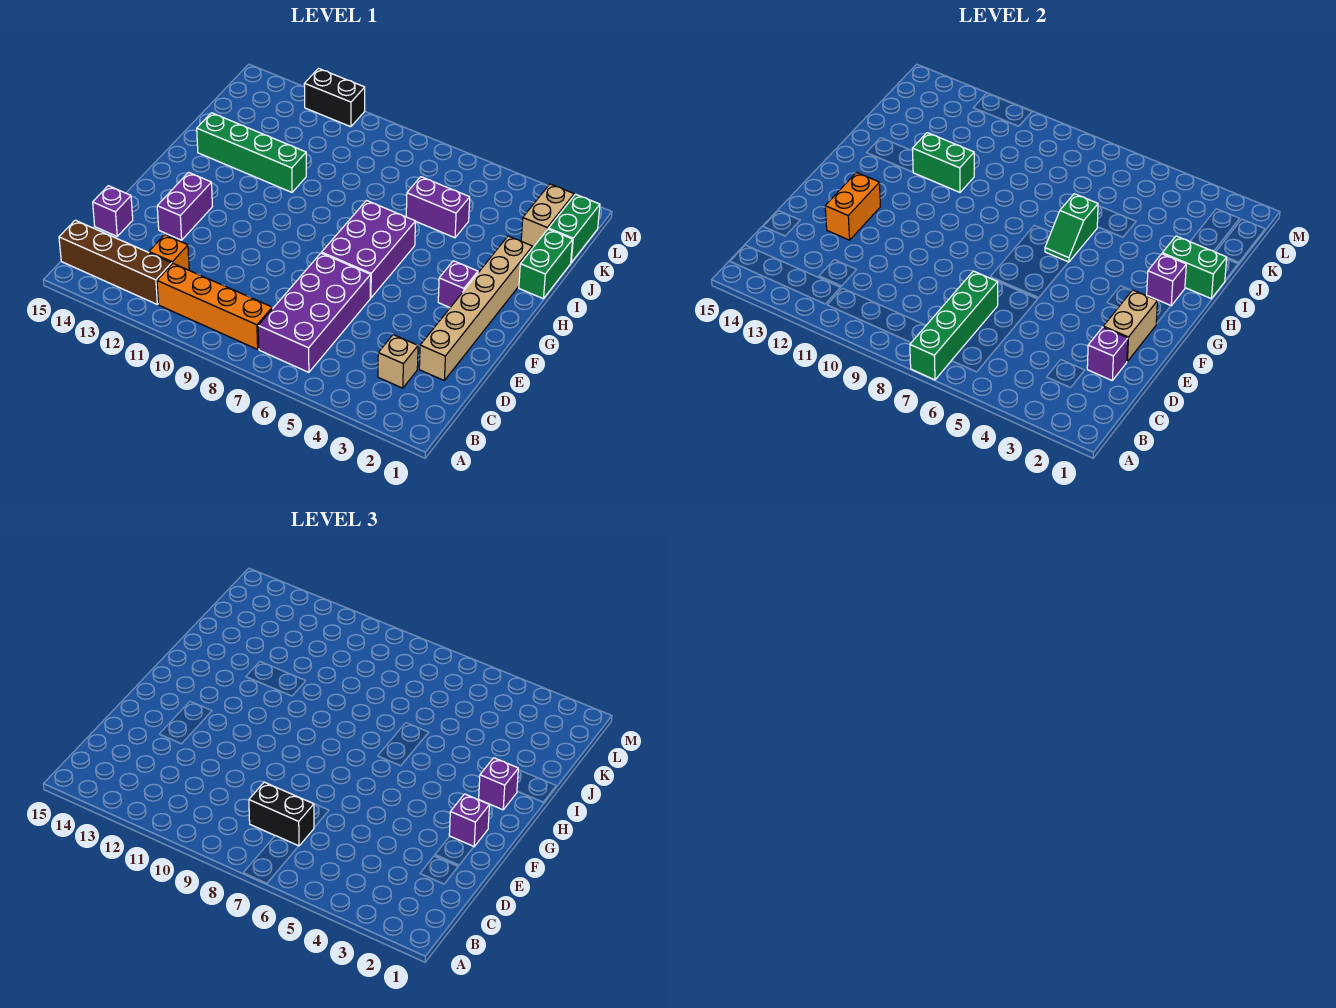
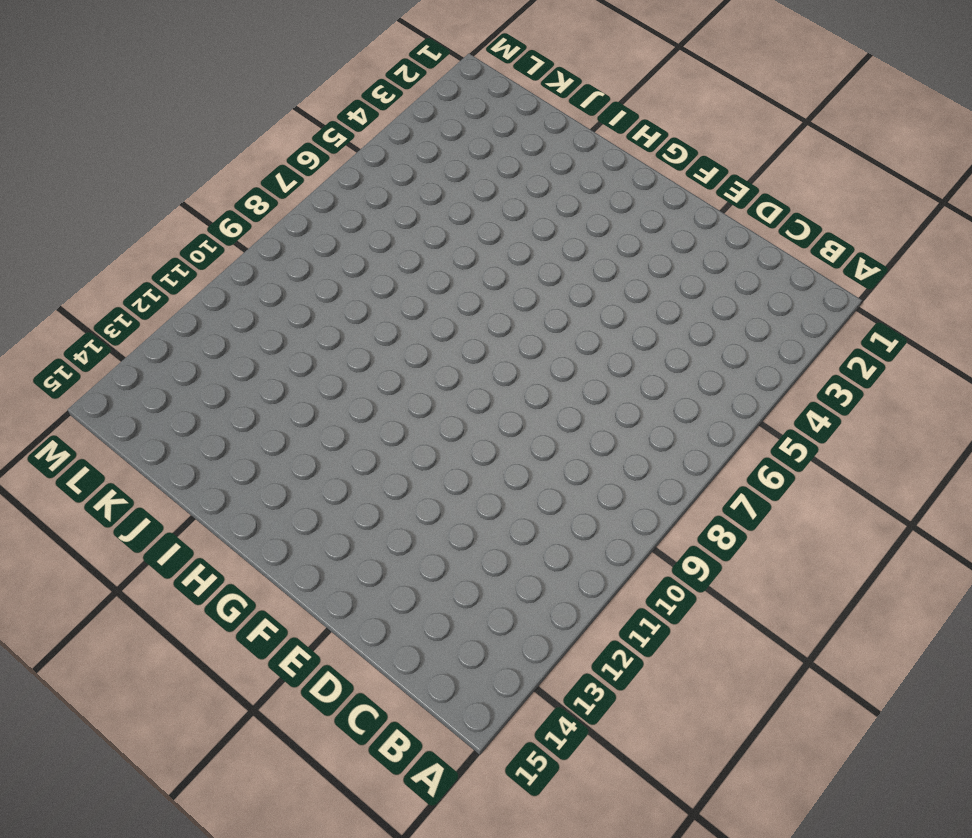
none -> purple brick B6:E7 level 1
none -> orange brick B8:B11 level 1
none -> brown brick B12:B15 level 1

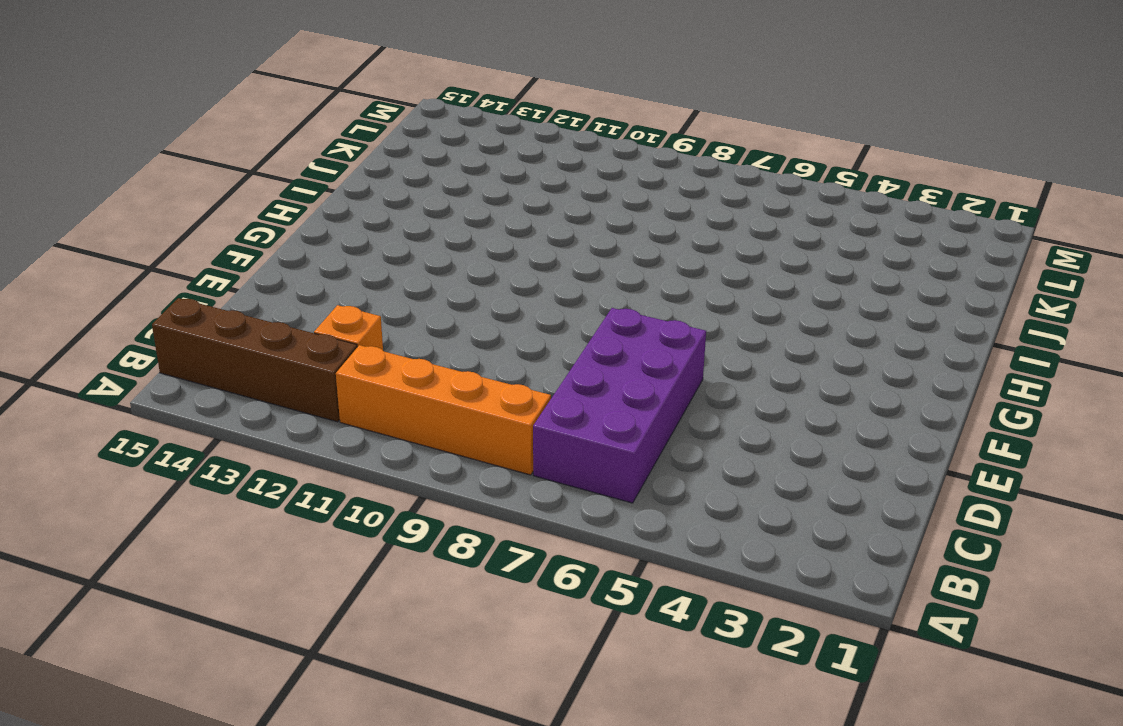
none -> tan brick C3 level 1
none -> tan brick D2:I2 level 1
none -> purple brick D15 level 1

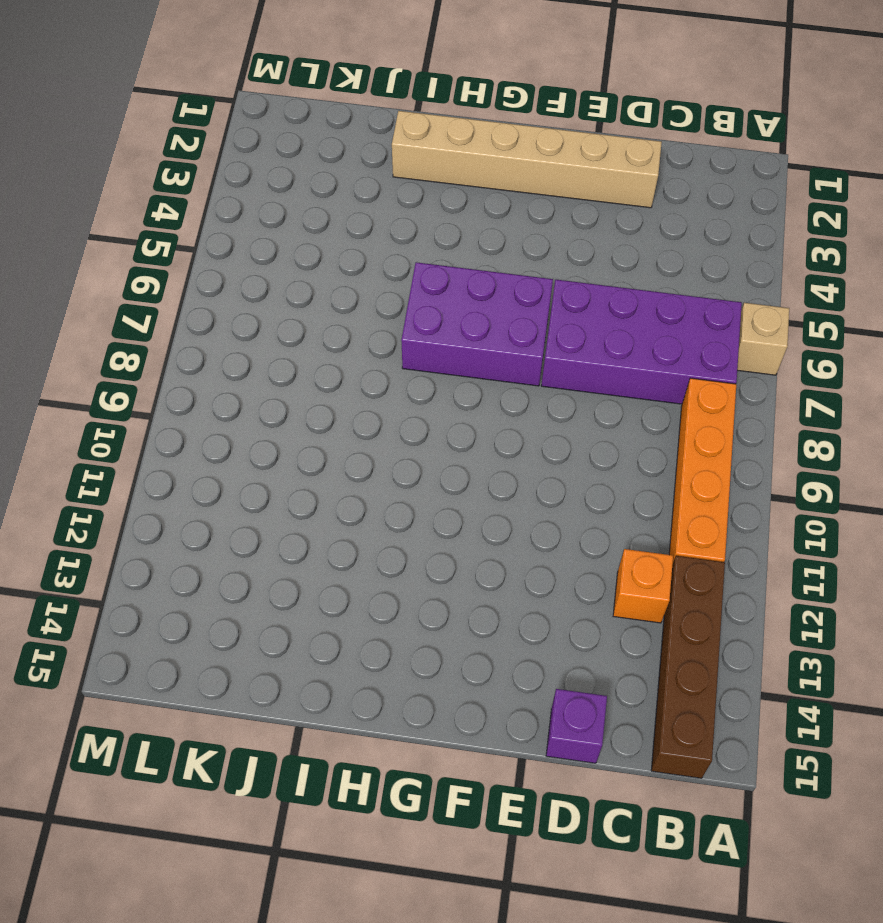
tan brick A6 level 1 -> tan brick C3 level 1
none -> purple brick E13:F13 level 1
none -> purple brick G3 level 1
none -> green brick I1:J1 level 1

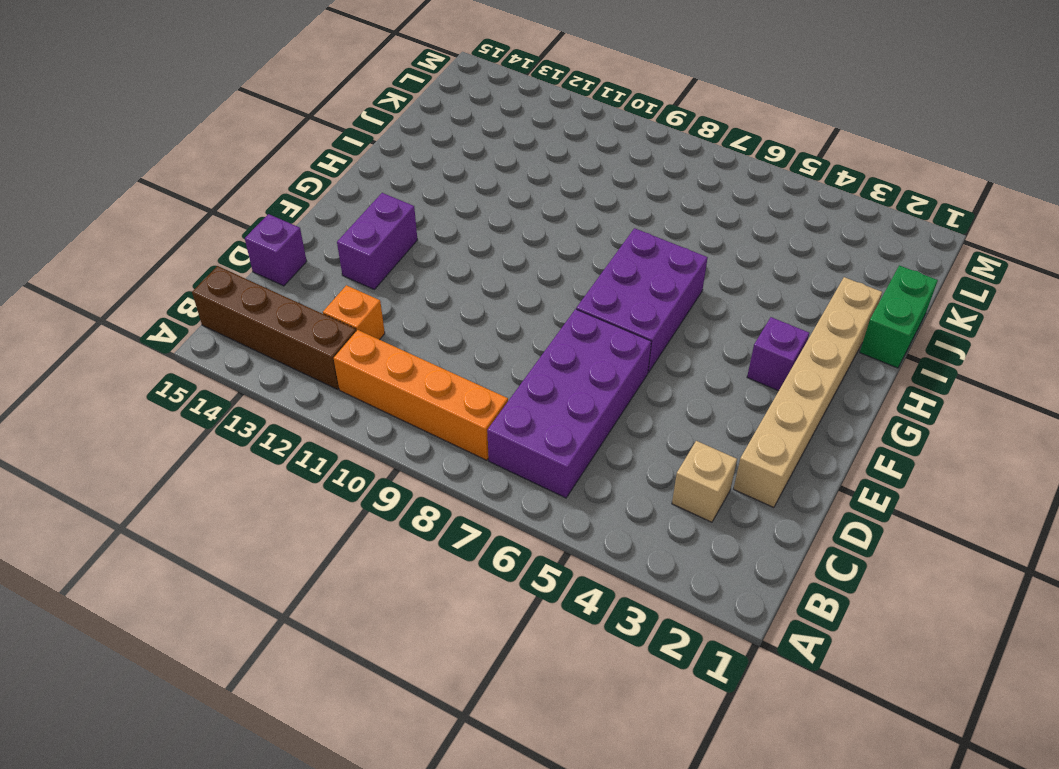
none -> green brick I11:I14 level 1
none -> purple brick J5:J6 level 1
none -> green brick K1:L1 level 1

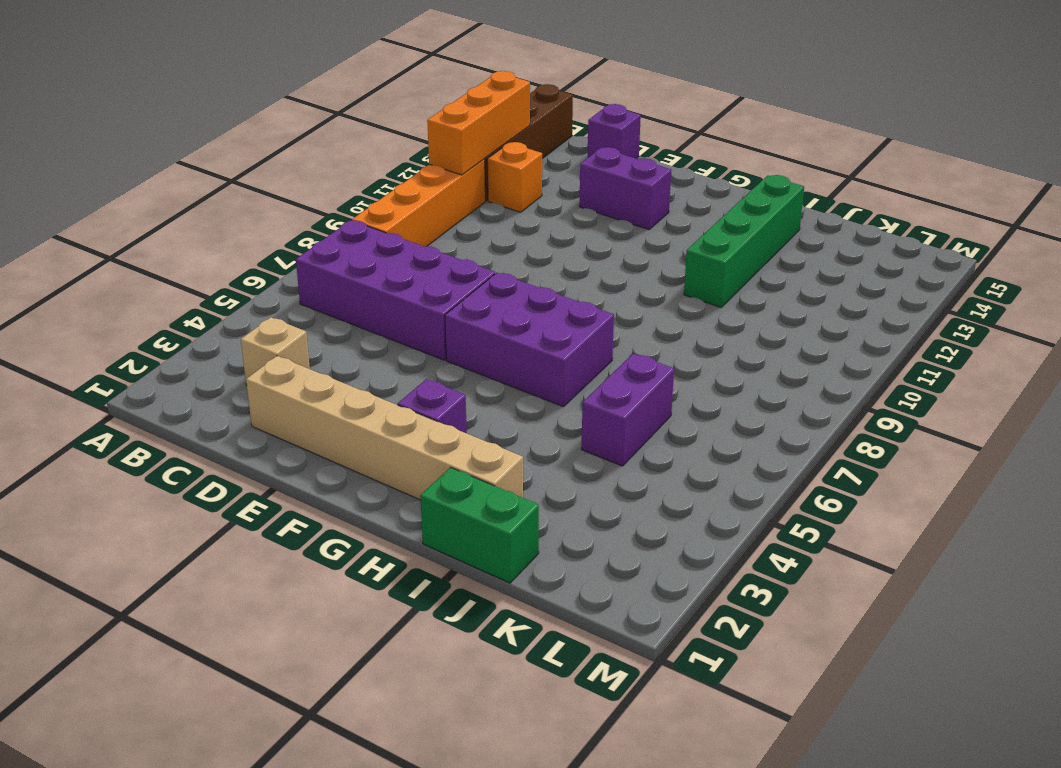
orange brick B11:B13 level 2 -> none
none -> green brick K1:L1 level 1
none -> tan brick K2:L2 level 1
none -> black brick M11:M12 level 1

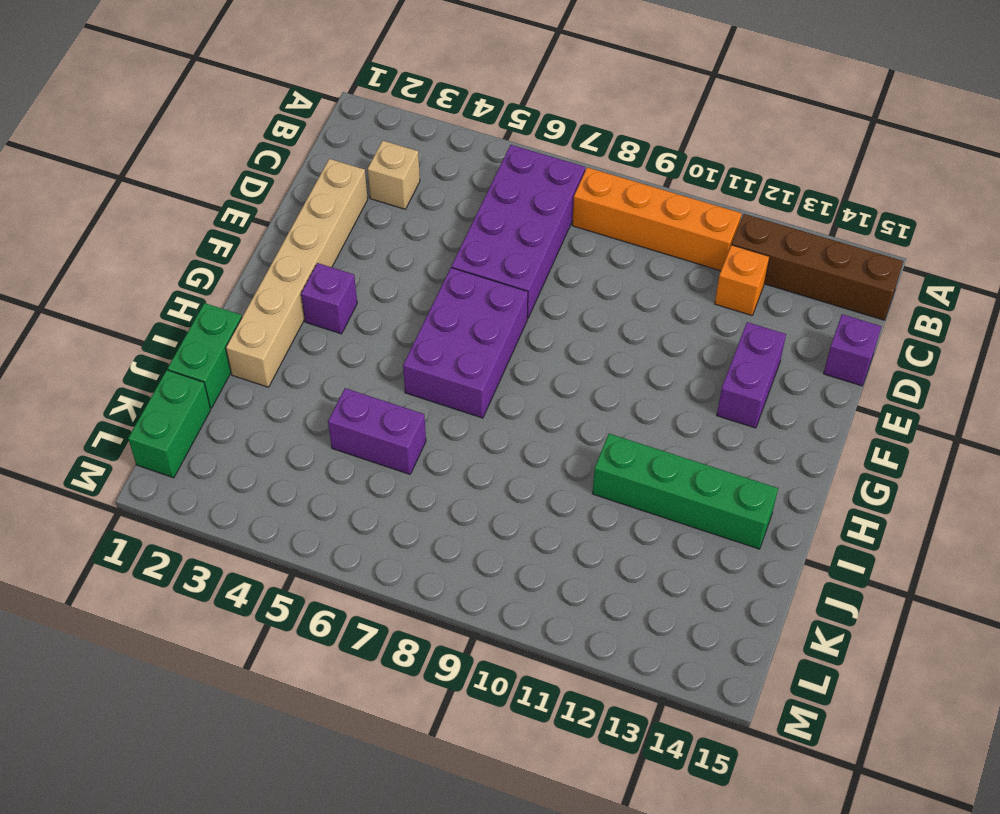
none -> tan brick K2:L2 level 1
none -> black brick M11:M12 level 1
none -> green brick A7:D7 level 2

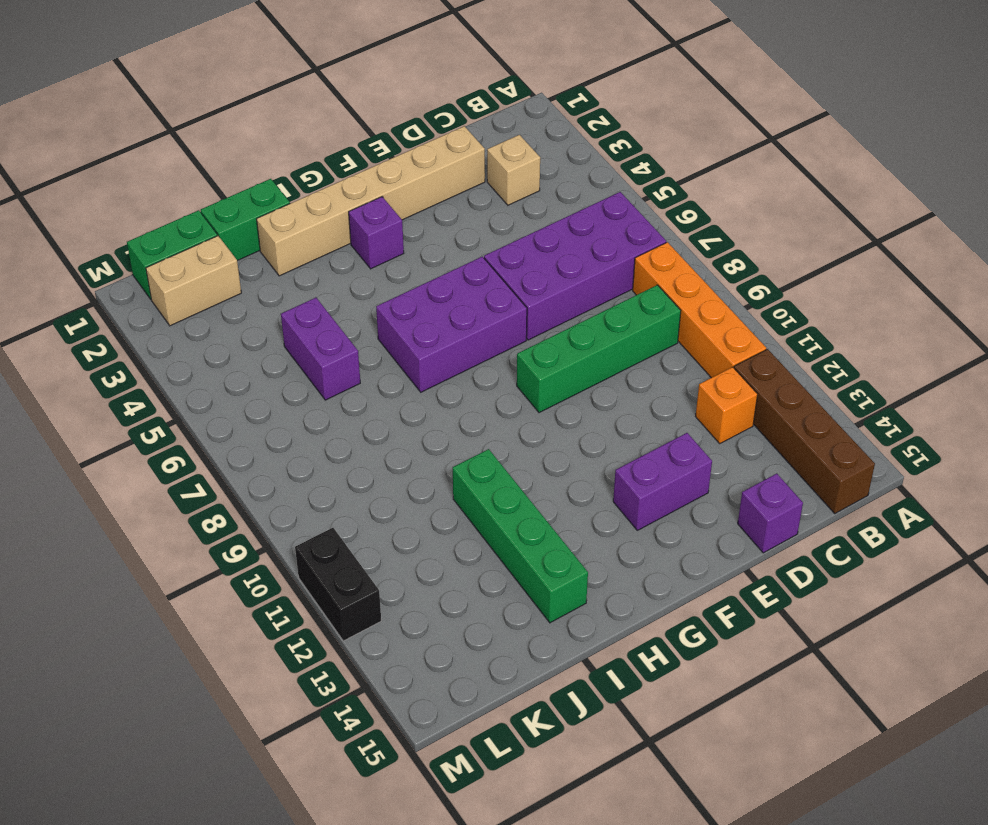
green brick C9:F9 level 1 -> green brick A7:D7 level 2
none -> purple brick D2 level 2
none -> tan brick E2:F2 level 2
none -> orange brick E13:F13 level 2

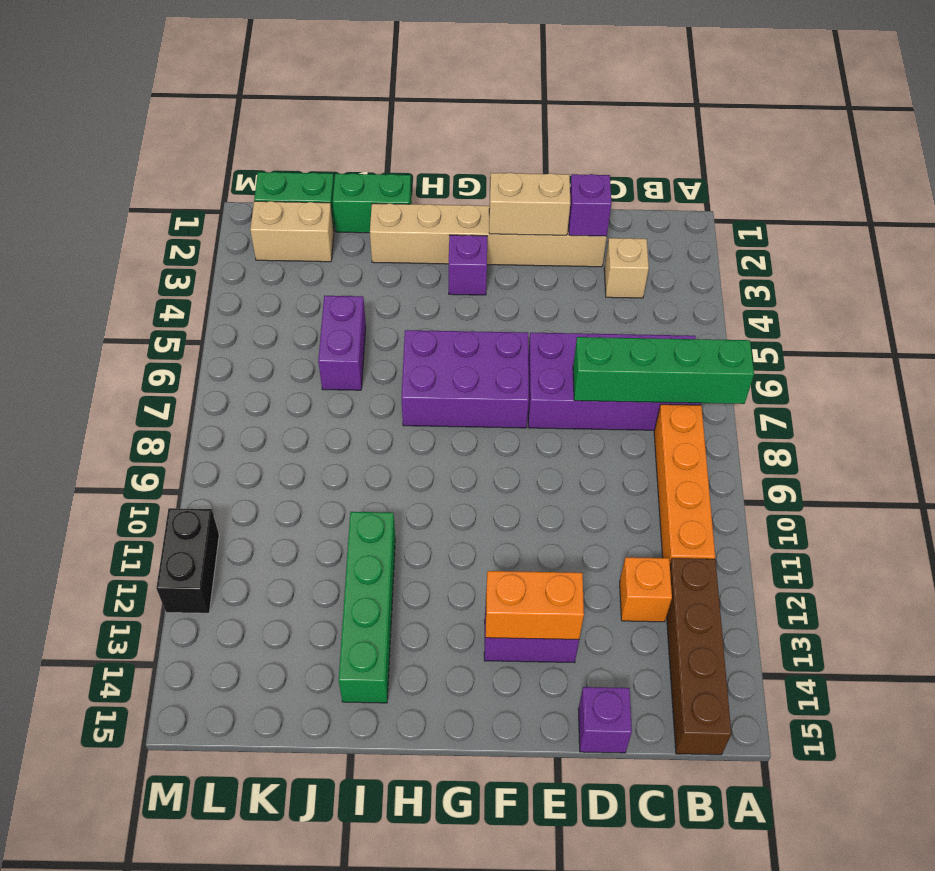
none -> purple brick H2 level 2
none -> green slope H6:I6 level 2 top I
none -> green brick I1:I2 level 2

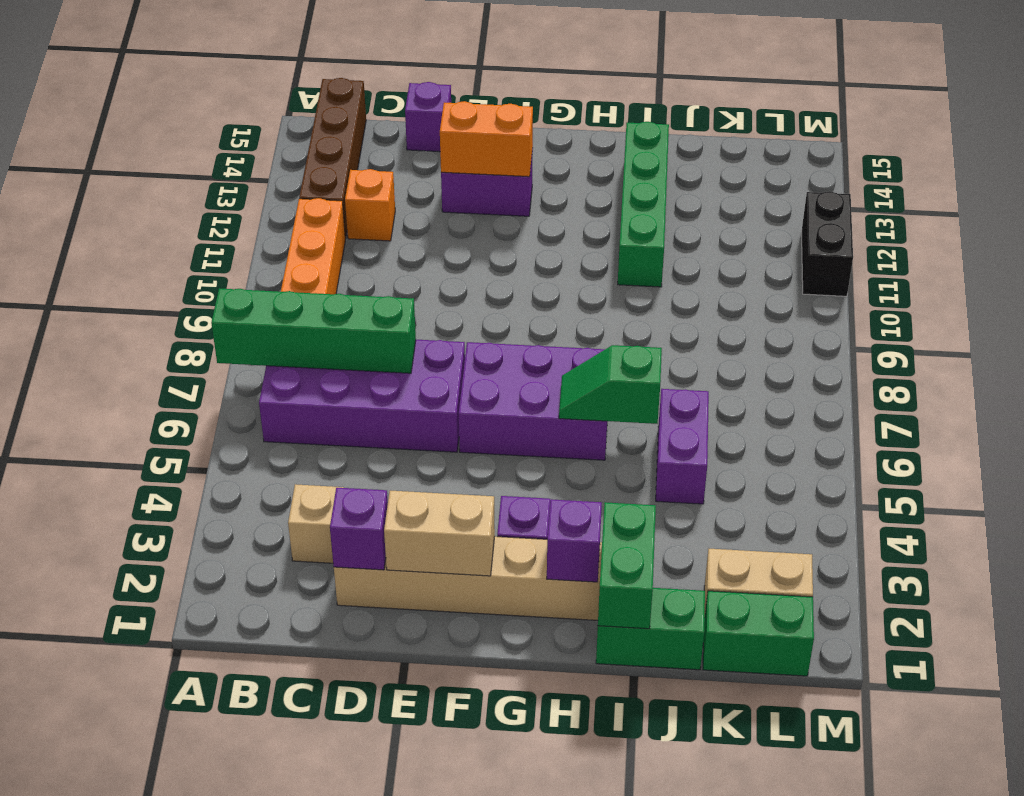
none -> green brick I11:I12 level 2
none -> black brick C7:C8 level 3
none -> purple brick F2 level 3

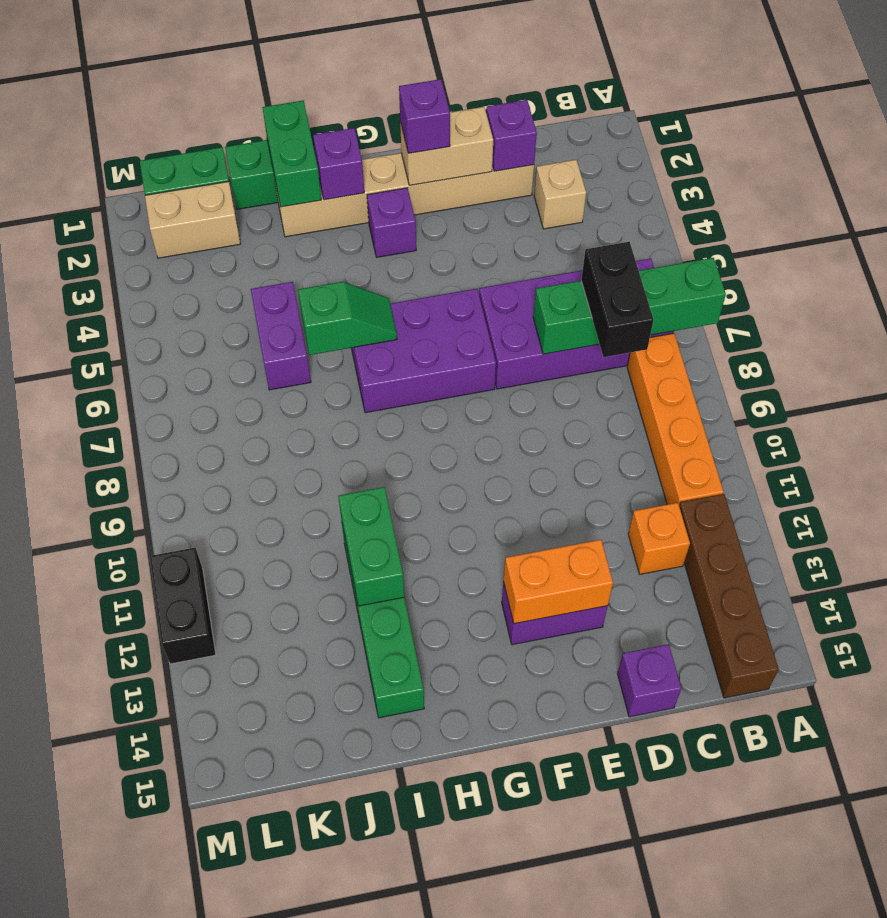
none -> purple brick H2 level 3

